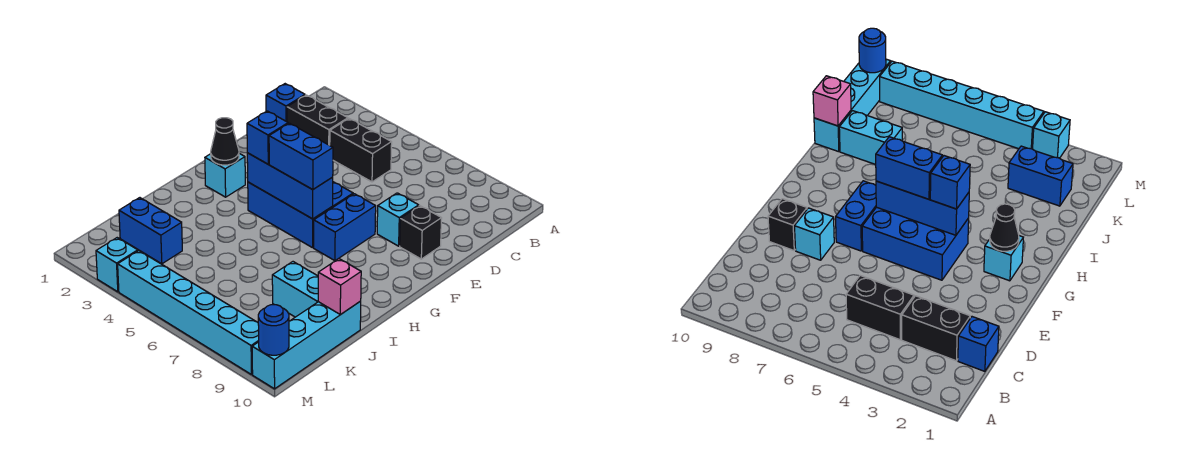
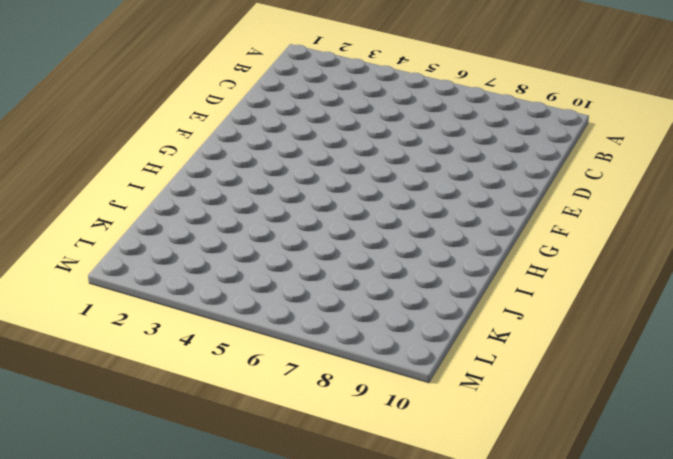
none -> blue brick C1 level 1
none -> black brick C2:C3 level 1
none -> black brick C4:C5 level 1

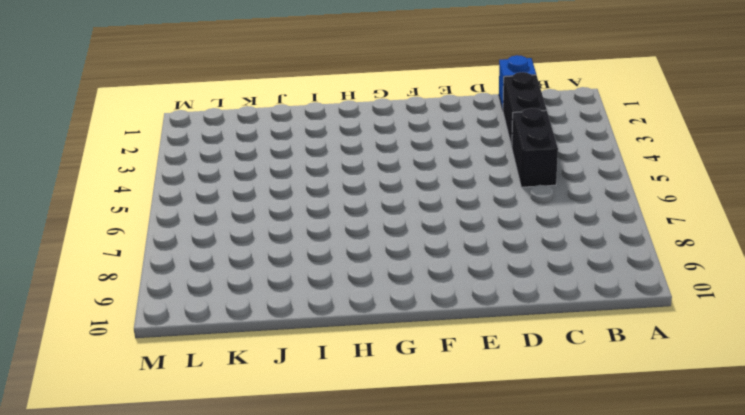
none -> cyan brick E8 level 1
none -> black brick E9 level 1
none -> blue brick F4:G6 level 1

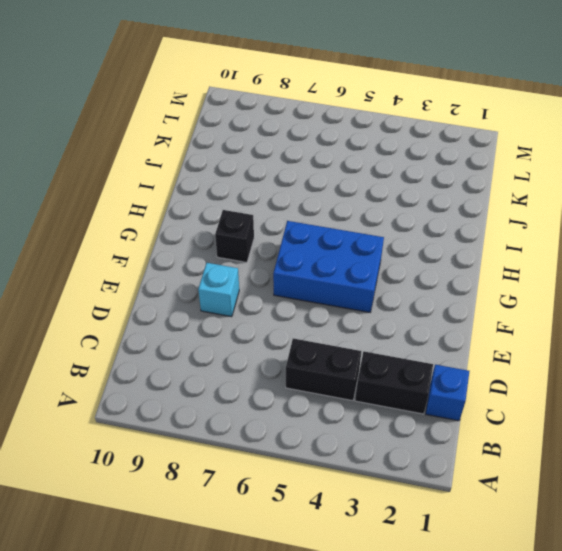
black brick G8 level 1 -> black brick E9 level 1
none -> blue brick F7:G7 level 1
none -> cyan brick G2 level 1
none -> cyan brick J8:J9 level 1

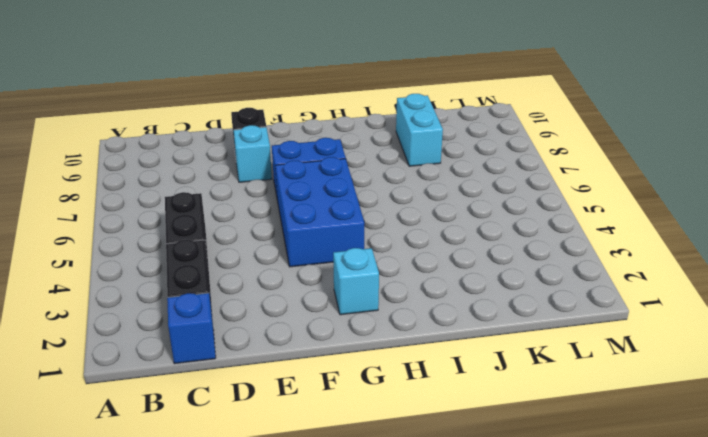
none -> cyan brick J10:M10 level 1
none -> blue brick K2:K3 level 1
none -> cyan brick M3 level 1

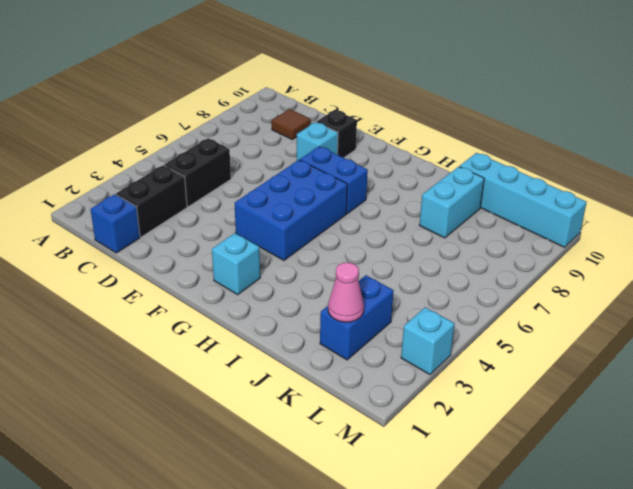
brown tile C9 level 1 -> none
pink cone K2 level 2 -> none
none -> cyan brick M4:M9 level 1
none -> black cone G2 level 2
none -> blue brick G4:G6 level 2

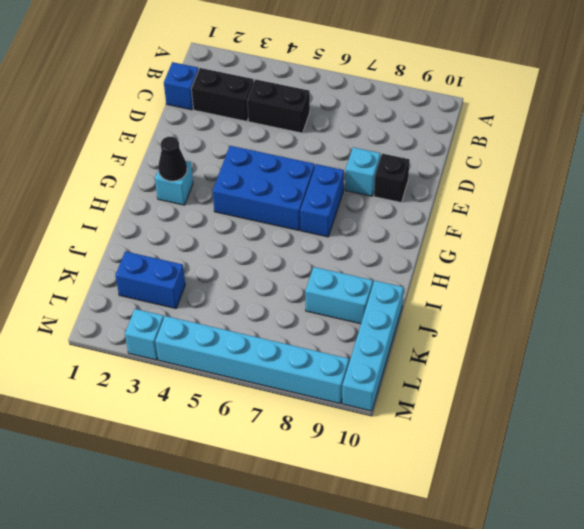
none -> blue brick G4:G6 level 2
none -> pink brick J10 level 2
none -> blue round brick M10 level 2

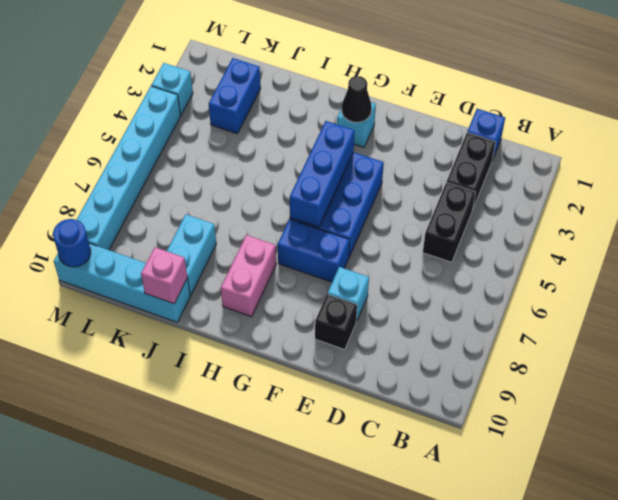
pink brick H8:H9 level 1 -> none
none -> blue brick G4 level 3
none -> blue brick G5:G6 level 3

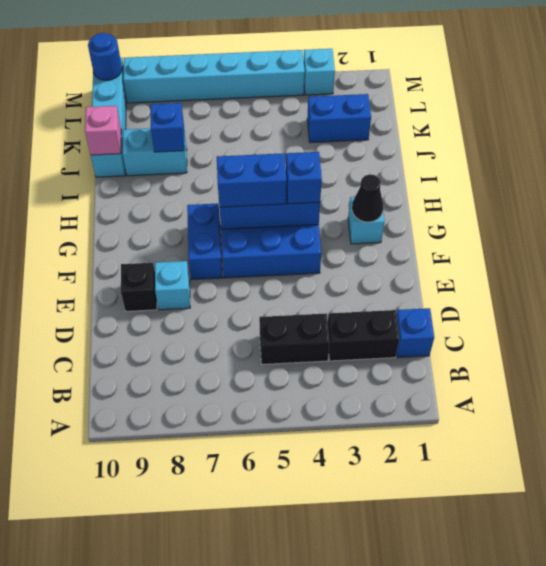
blue brick J8 level 2 -> none

